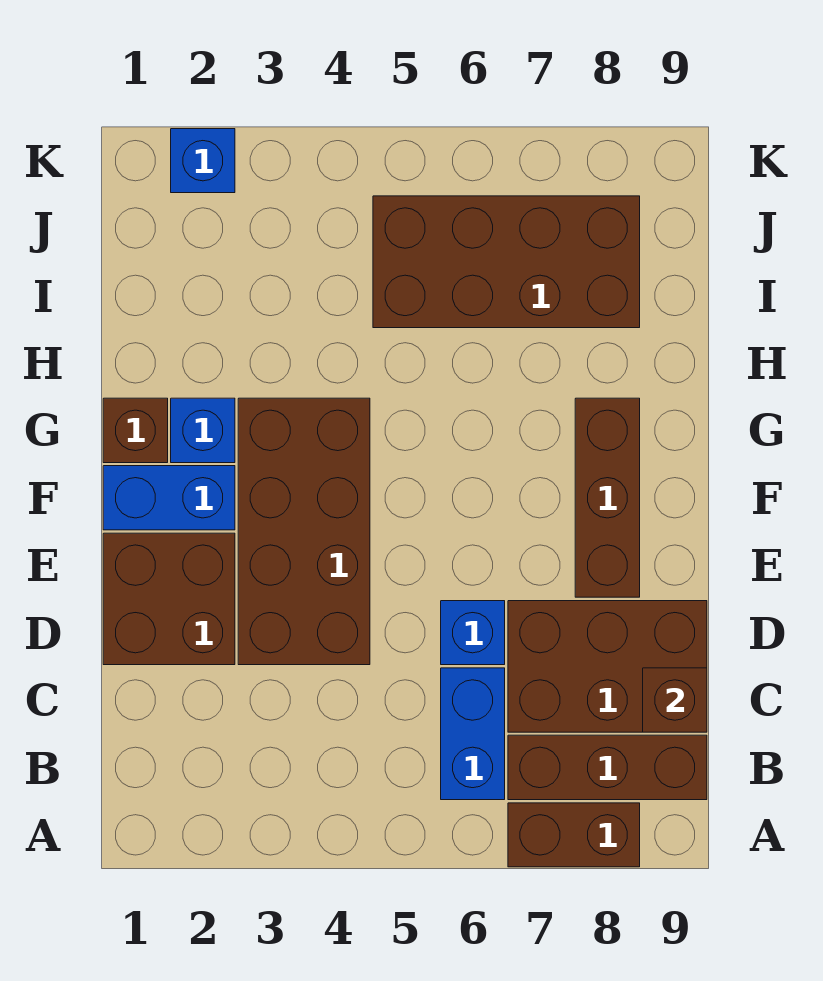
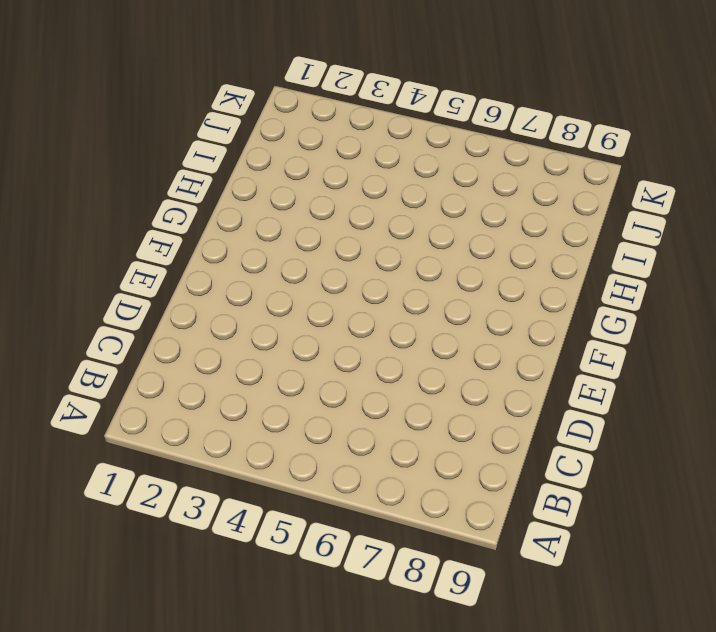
none -> brown brick A7:A8 level 1
none -> blue brick B6:C6 level 1
none -> brown brick B7:B9 level 1

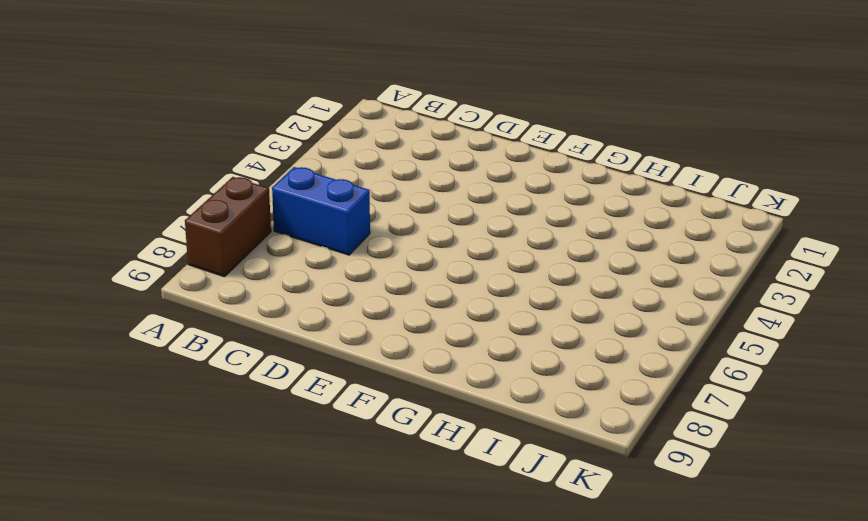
none -> brown brick B7:B9 level 1
none -> brown brick C7:D9 level 1
none -> brown brick D1:E2 level 1

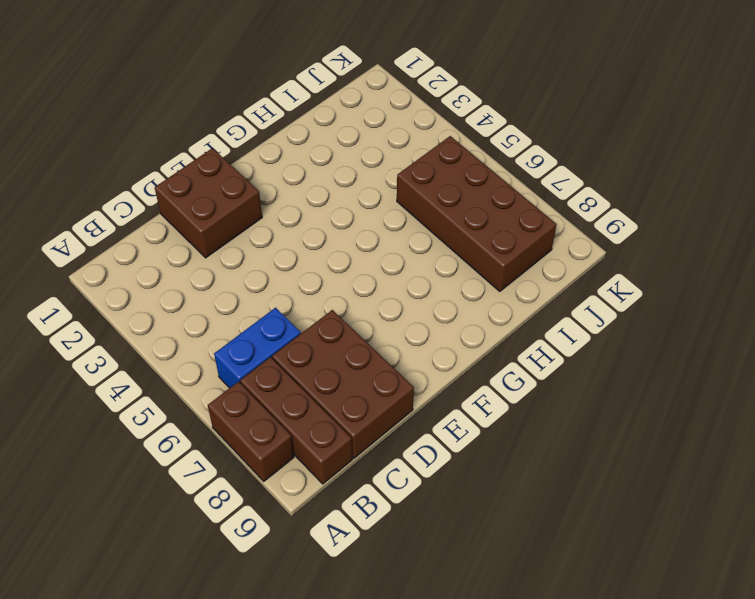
none -> brown brick D3:G4 level 1
none -> blue brick D6 level 1
none -> brown brick E8:G8 level 1

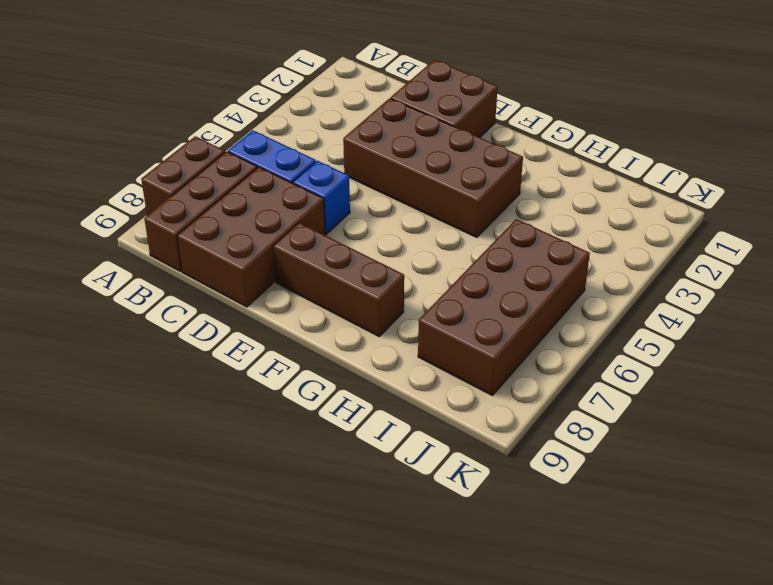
none -> blue brick F1:F2 level 1
none -> brown brick G1 level 1
none -> blue brick G2 level 1

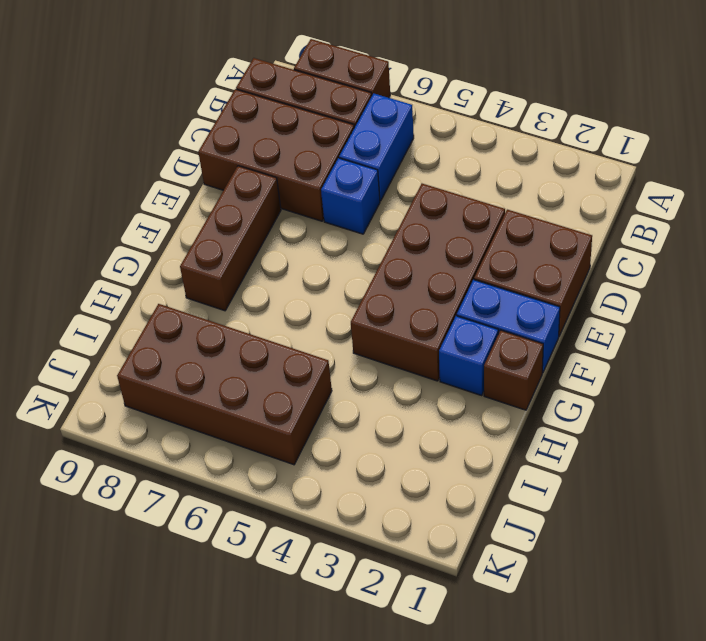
none -> blue brick K2 level 1
none -> brown brick C9 level 2

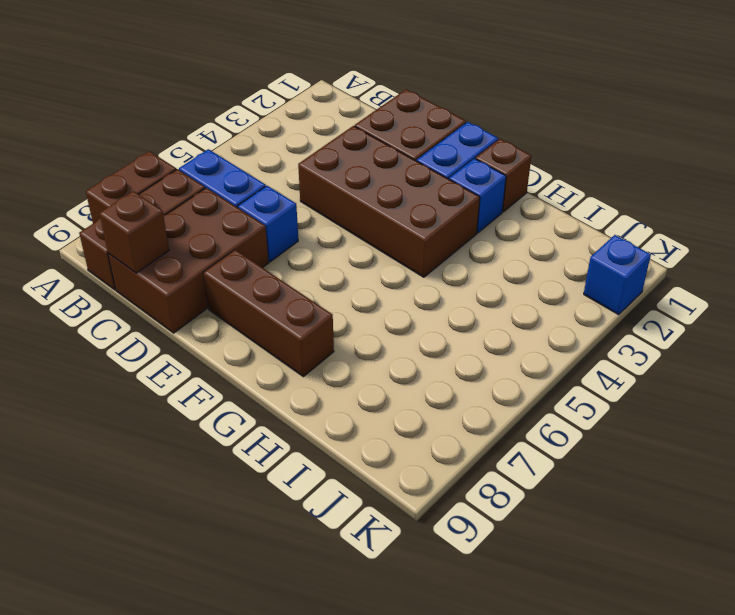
none -> brown brick I5:J8 level 1

